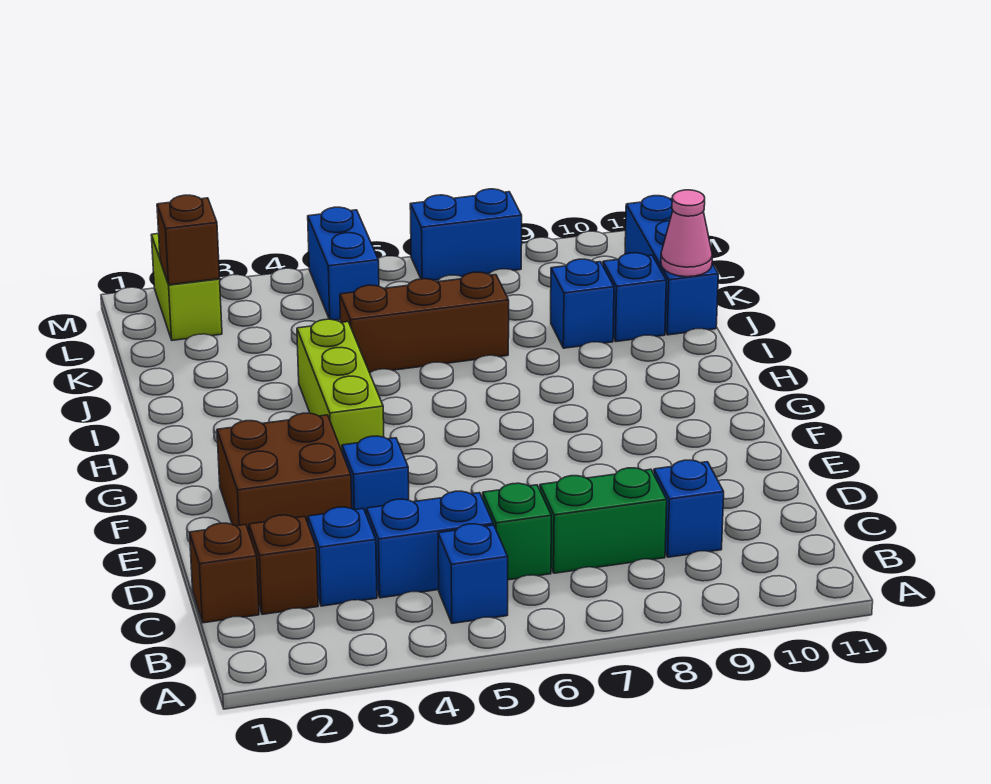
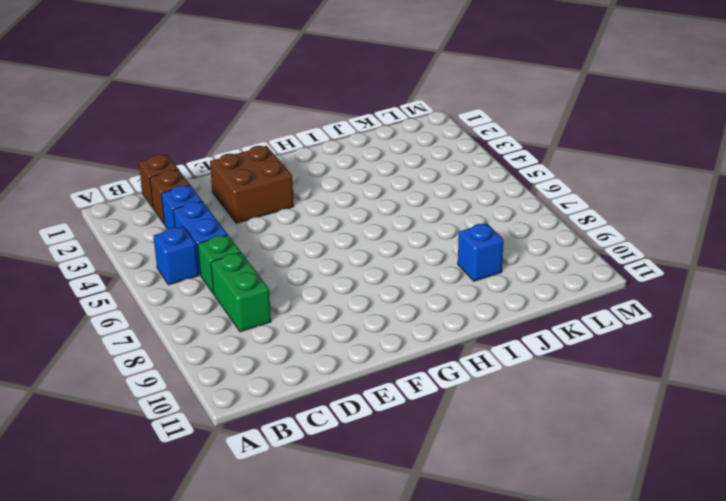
none -> blue brick C9 level 1
none -> blue brick E4 level 1
none -> lime brick G4:I4 level 1

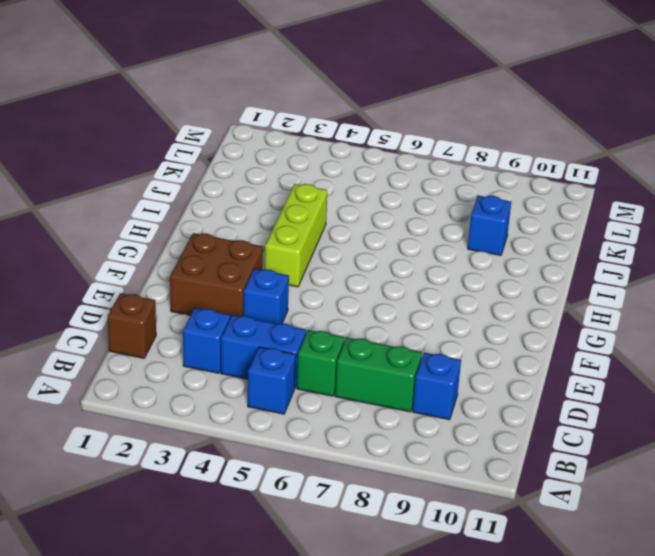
none -> brown brick C2 level 1
none -> brown brick J5:J7 level 1
none -> blue brick J10 level 1

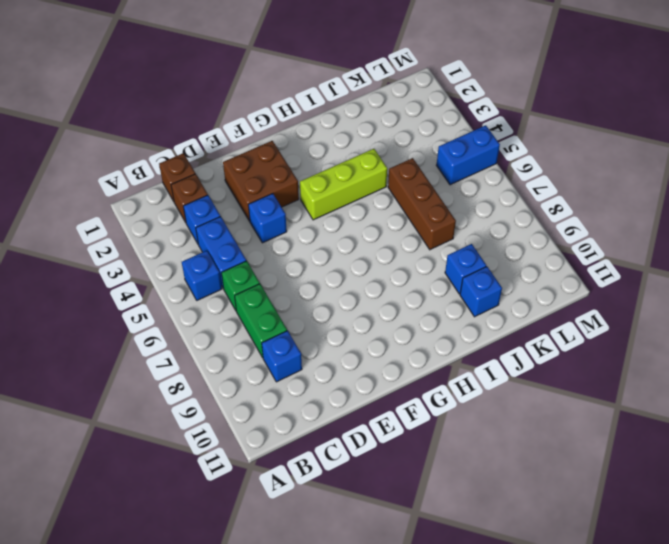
none -> blue brick J11:L11 level 1
none -> lime brick L2:M2 level 1
none -> blue brick M7:M8 level 1

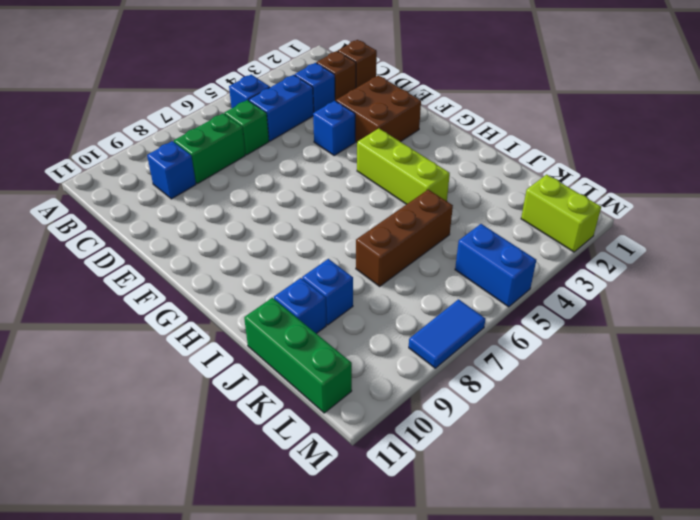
green brick J11:L11 level 1 -> blue brick J11:L11 level 1
blue tile M7:M8 level 1 -> blue brick M7:M8 level 1
none -> pink cone J11 level 2
none -> brown brick L2 level 2

